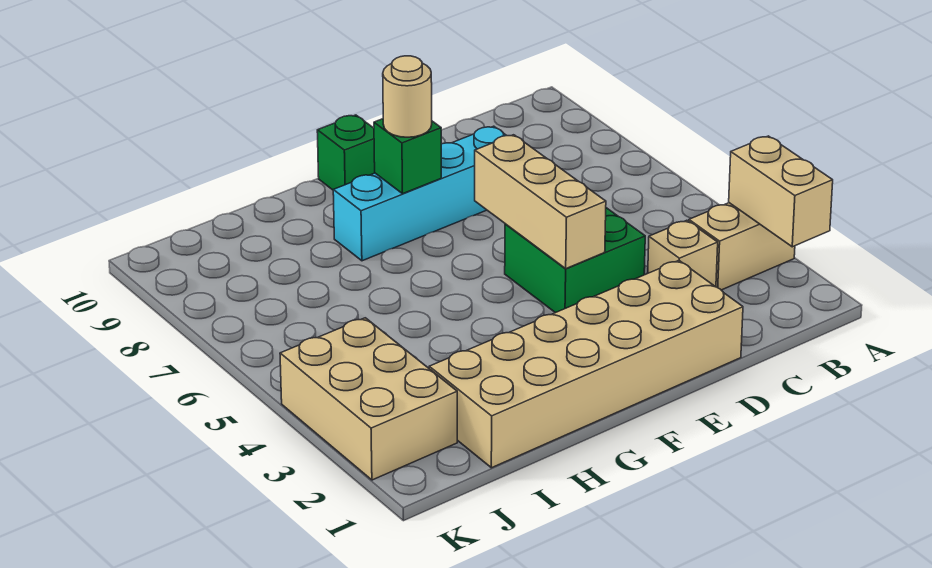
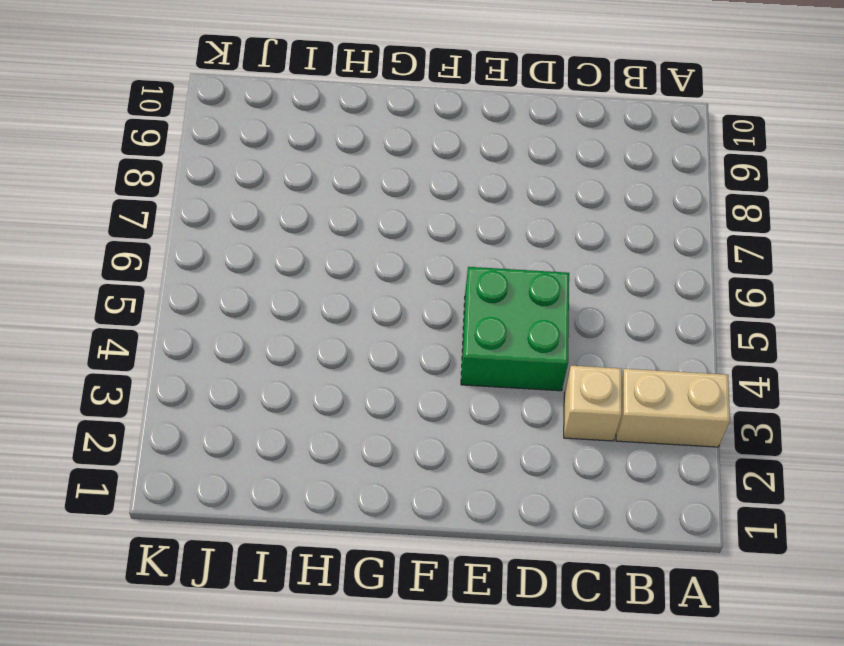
none -> tan brick D1:I2 level 1
none -> cyan brick D8:G8 level 1

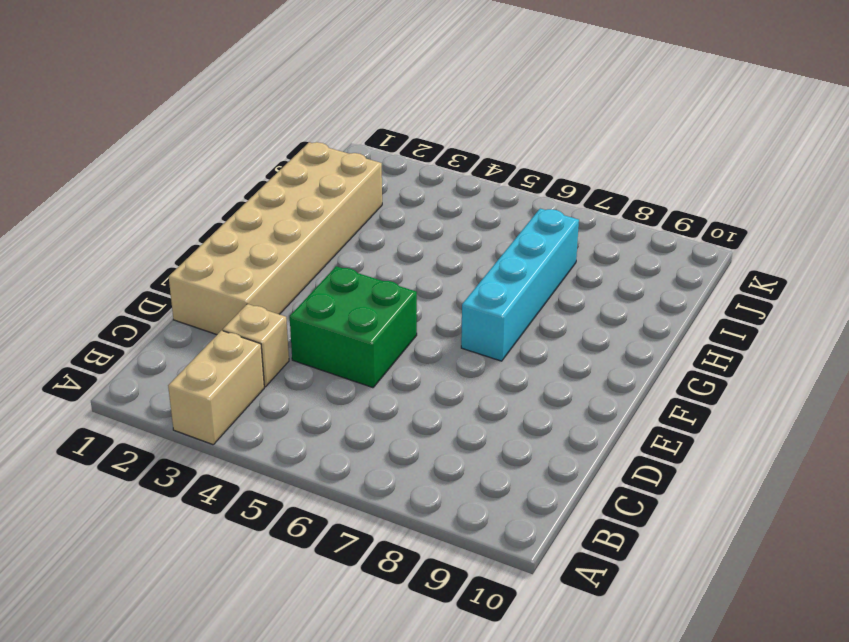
cyan brick F7:I7 level 1 -> cyan brick D8:G8 level 1
none -> green brick F10 level 1
none -> tan brick J2:K4 level 1

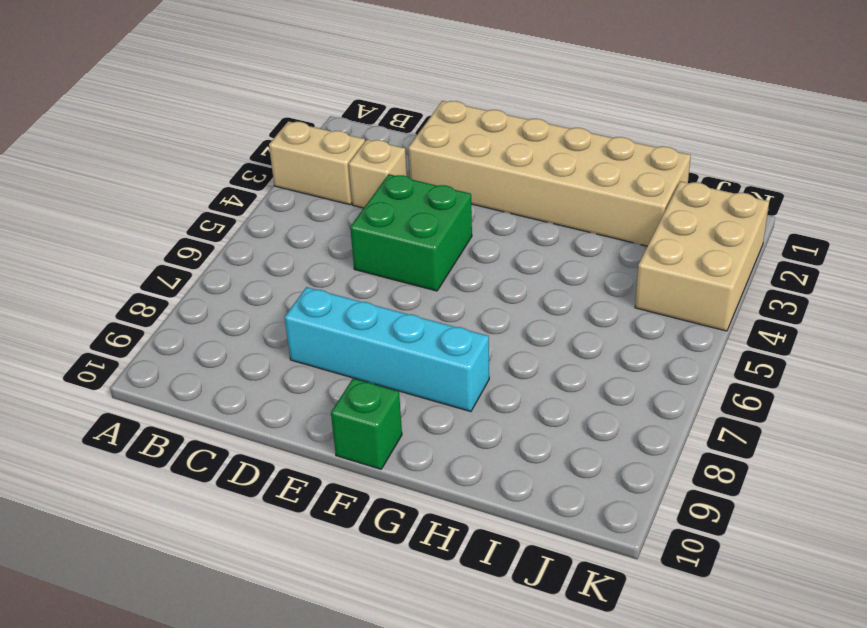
none -> tan brick A2:A3 level 2
none -> tan brick E4:E6 level 2

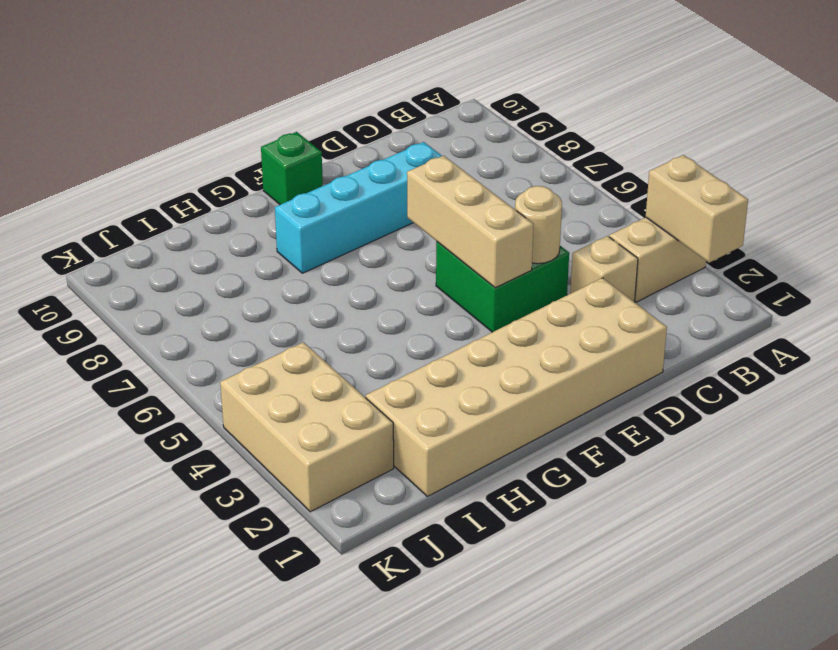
tan round brick D4 level 2 -> tan round brick F8 level 3
none -> green brick F8 level 2

